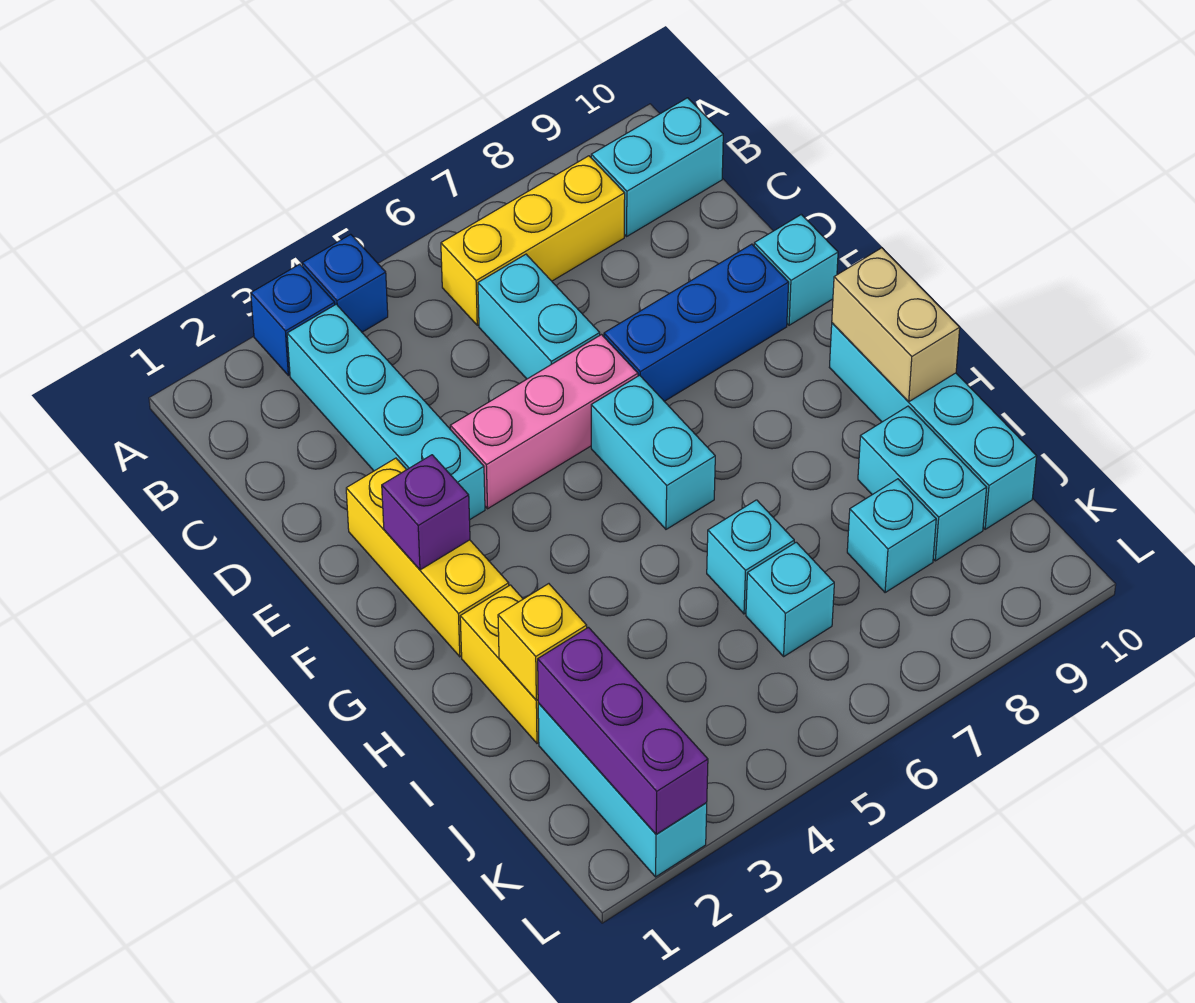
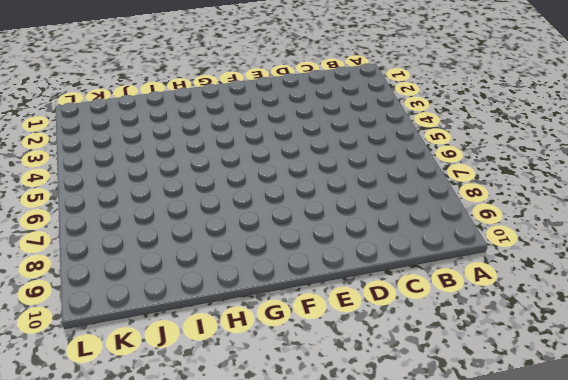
none -> blue brick A3 level 1
none -> blue brick A4 level 1
none -> cyan brick B3:E3 level 1

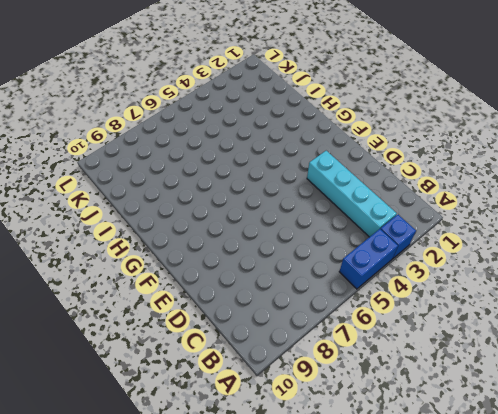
blue brick A4:A5 level 1 -> blue brick A4 level 1
none -> yellow brick B6:B8 level 1
none -> cyan brick B9:B10 level 1
none -> cyan brick C6:D6 level 1

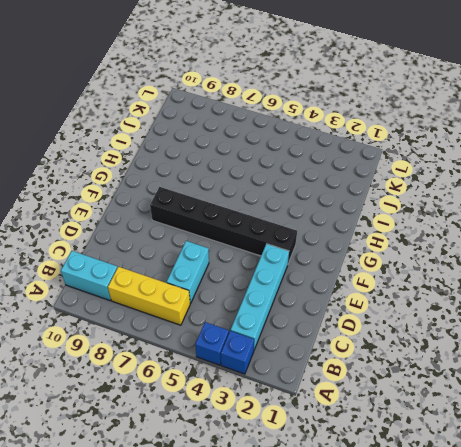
black brick F3:F8 level 1 -> cyan brick F6:G6 level 1
none -> yellow brick E2:G2 level 1
none -> pink brick E4:E6 level 1
none -> blue brick E7:E9 level 1

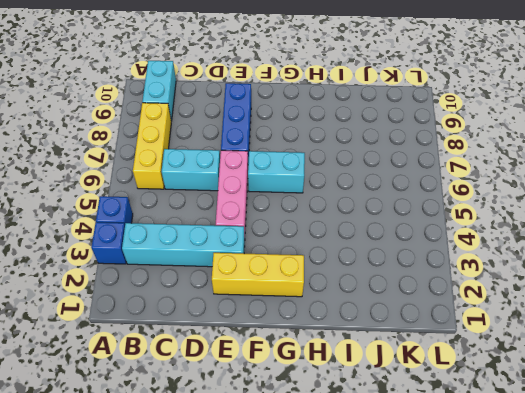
none -> cyan brick E10 level 1
none -> cyan brick G10:J10 level 1
none -> yellow brick H2:I2 level 1

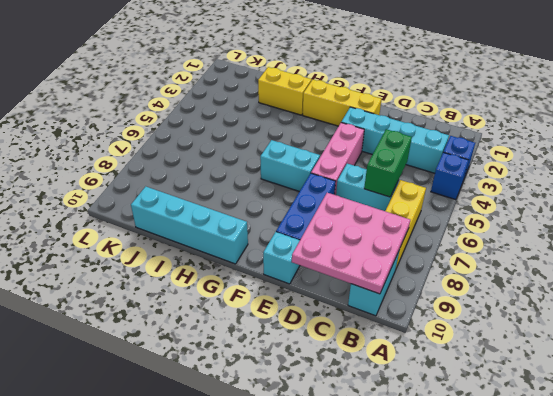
pink plate B8:D10 level 2 -> none
green brick C5:C6 level 2 -> none
none -> cyan brick I6 level 1
none -> cyan brick I9:J9 level 1
none -> cyan brick J2:L2 level 1

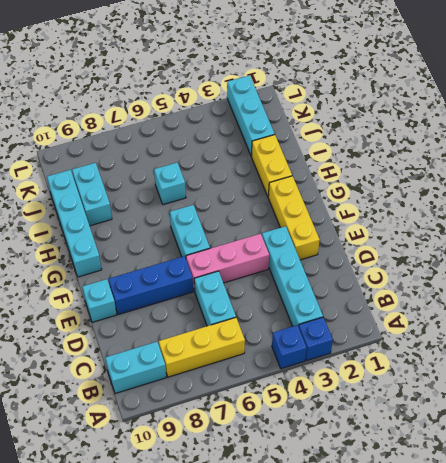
none -> cyan brick J6 level 1
none -> cyan brick J8 level 1
none -> purple brick F2 level 2

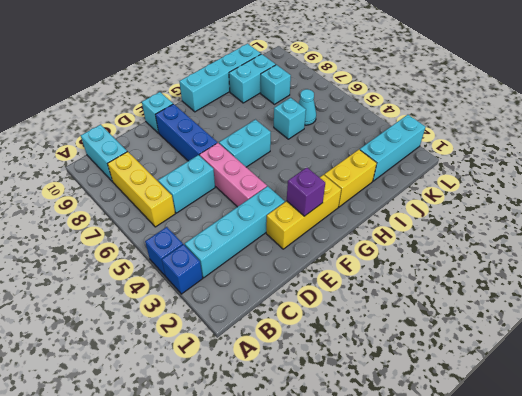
cyan cone J6 level 1 -> cyan brick J6 level 1
none -> tan brick G10:H10 level 2
none -> yellow brick I2 level 2
none -> purple brick J2:L2 level 2

